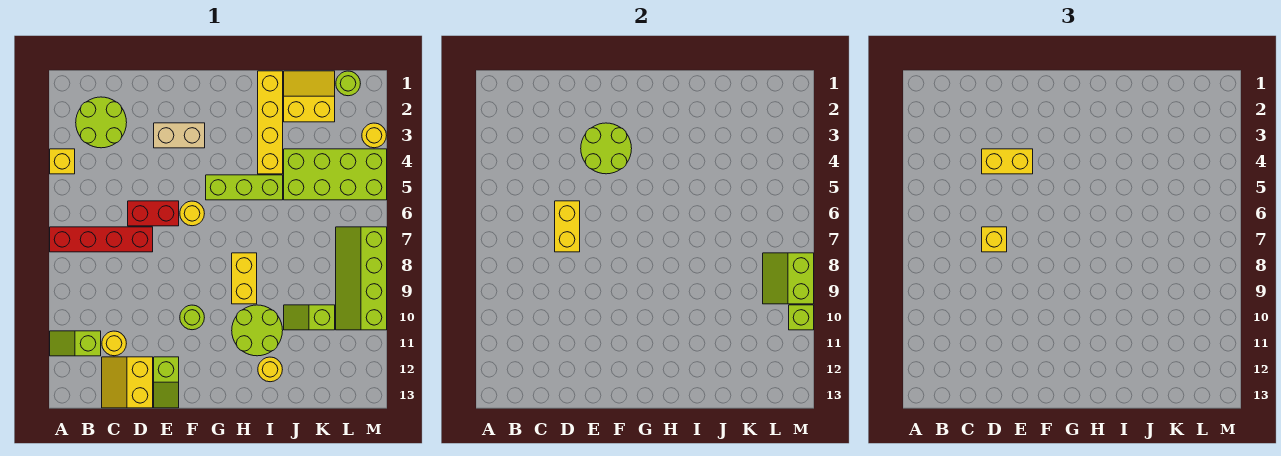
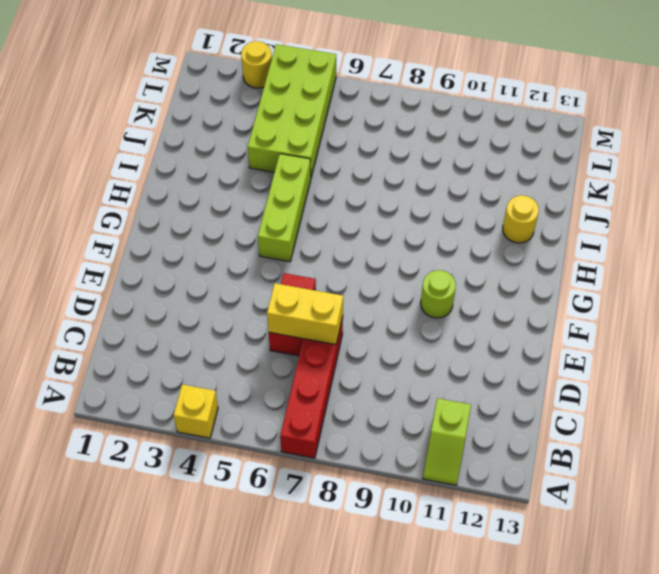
none -> lime round brick B2:C3 level 1
none -> yellow round brick C11 level 1
none -> yellow slope C12:D13 level 1 top D

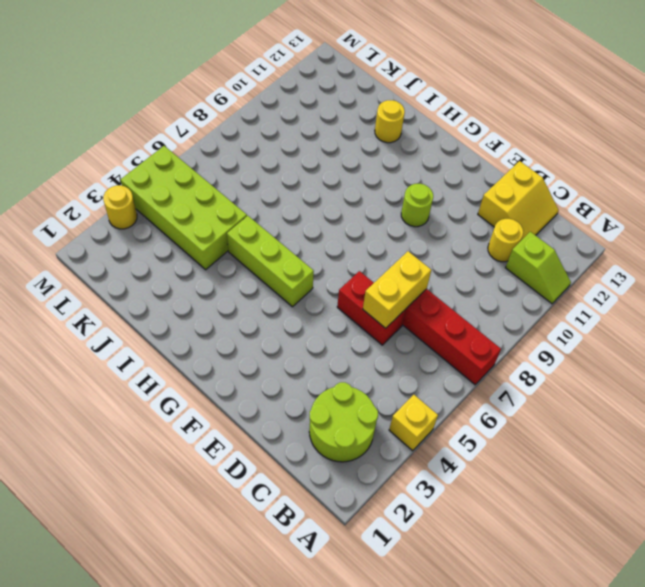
none -> tan brick E3:F3 level 1
none -> lime slope E12:E13 level 1 top 12
none -> yellow round brick F6 level 1

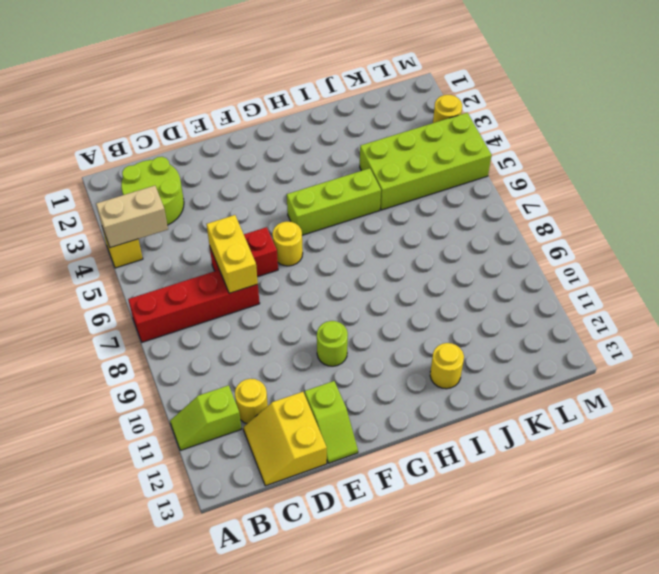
tan brick A4:B4 level 2 -> tan brick E3:F3 level 1
none -> yellow brick H8:H9 level 1
none -> lime round brick H10:I11 level 1
none -> yellow brick I1:I4 level 1

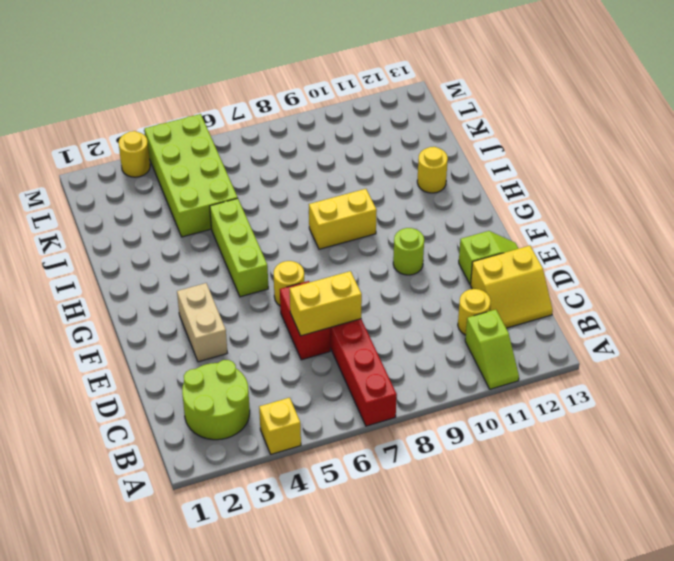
none -> lime round brick H10:I11 level 1
none -> yellow brick I1:I4 level 1
none -> yellow slope J1:K2 level 1 top 2

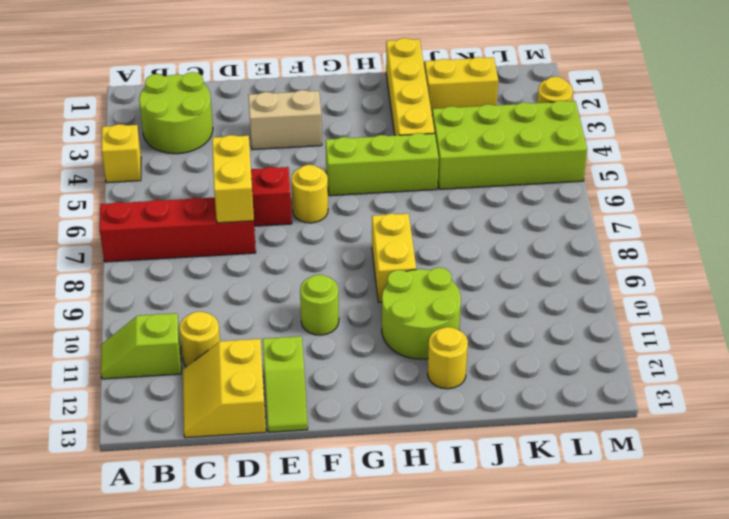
none -> lime slope J10:K10 level 1 top K
none -> lime round brick L1 level 1
none -> lime slope L7:M10 level 1 top M

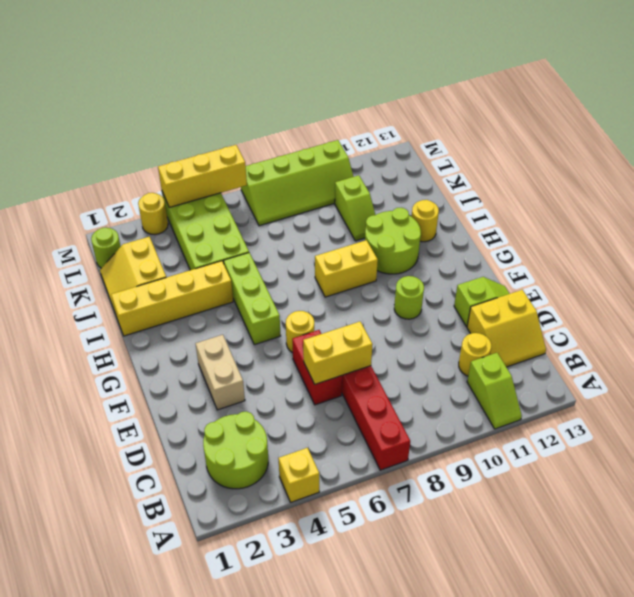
yellow brick M4:M6 level 2 -> none
none -> lime round brick E3:F4 level 2
none -> lime slope L8:M9 level 2 top M
none -> lime brick M10 level 2

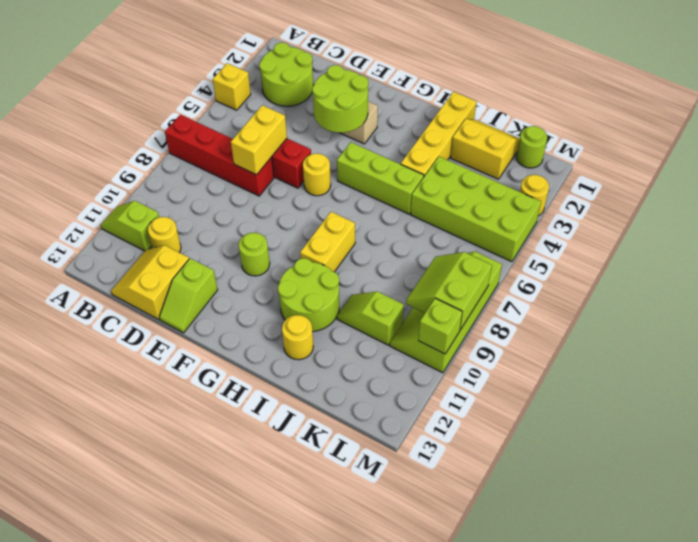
none -> yellow brick D4:E4 level 3
none -> yellow brick D7 level 3

